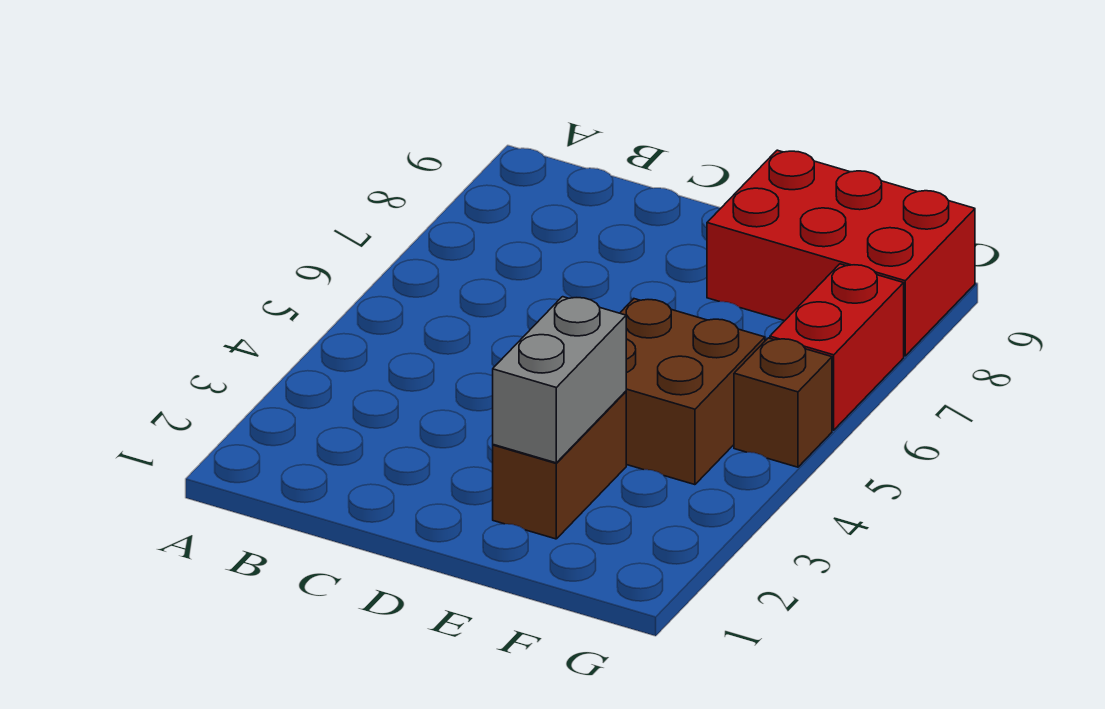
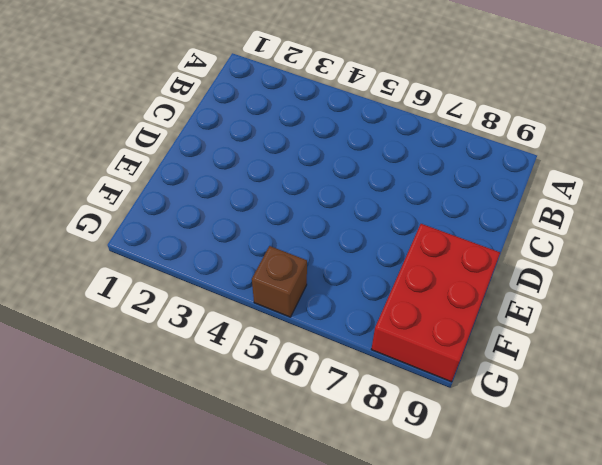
none -> brown brick E2:E3 level 1
none -> brown brick E4:F5 level 1

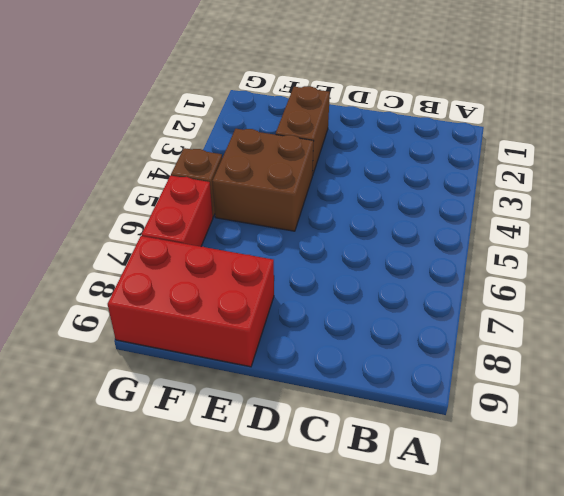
none -> grey brick E2:E3 level 2

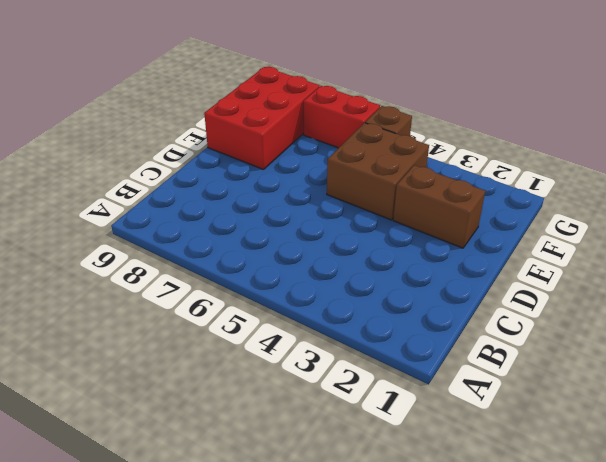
none -> grey brick E2:E3 level 2

